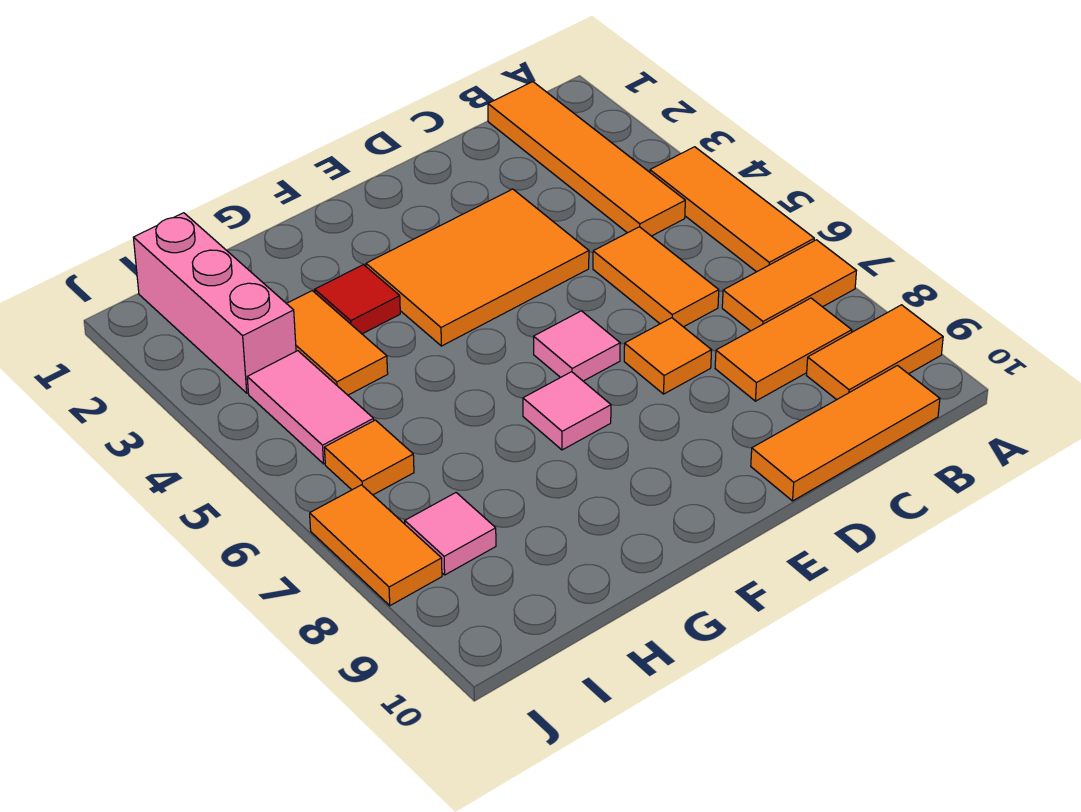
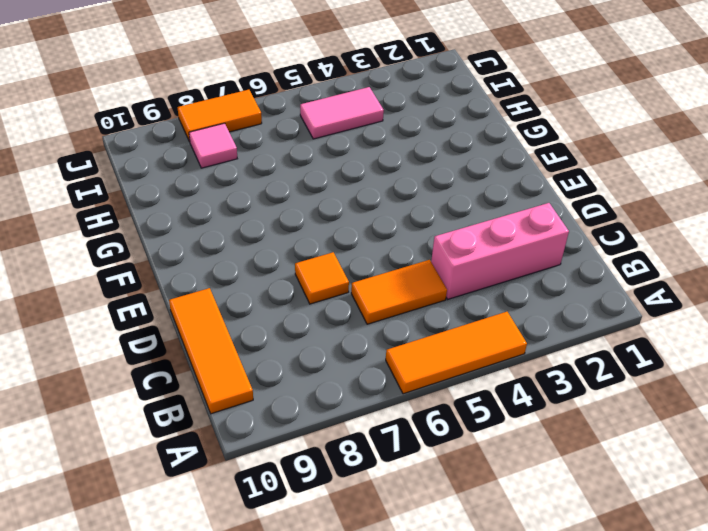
pink brick C2:C4 level 1 -> pink brick I1:I3 level 1
none -> orange tile A7:B7 level 1
none -> orange tile A9:B9 level 1
none -> orange tile B1:B4 level 1

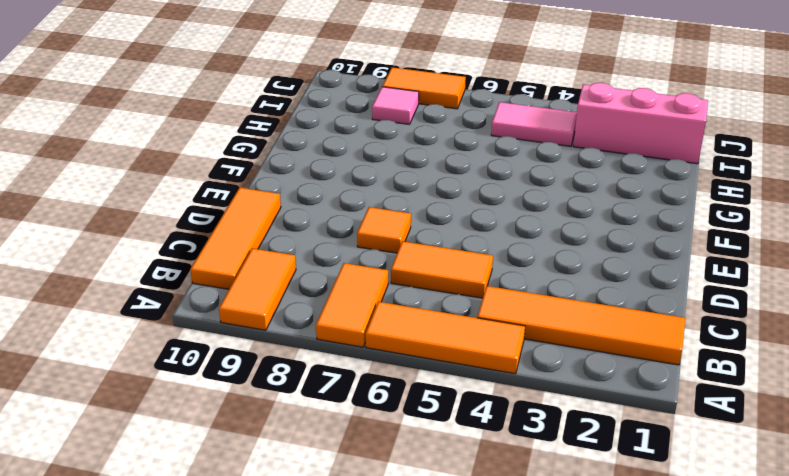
none -> orange tile B8:C8 level 1
none -> orange tile D3:F4 level 1
none -> pink tile E6 level 1

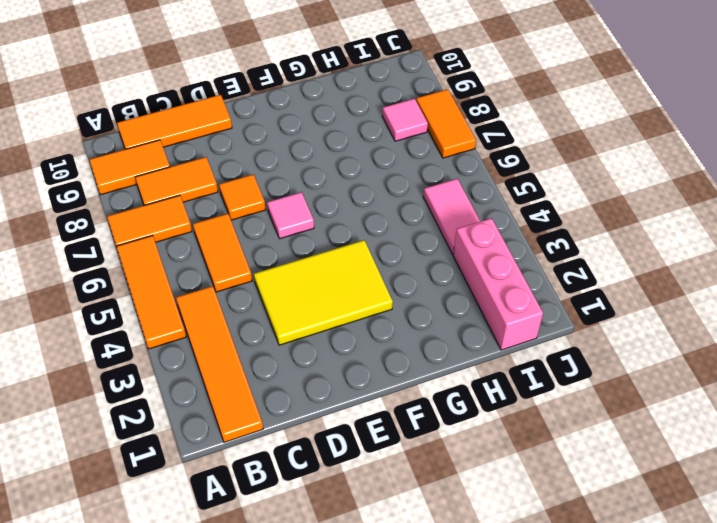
yellow tile D3:F4 level 1 -> orange tile D3:F4 level 1
none -> pink tile F7 level 1
none -> red tile G3 level 1
none -> orange tile H3:H4 level 1

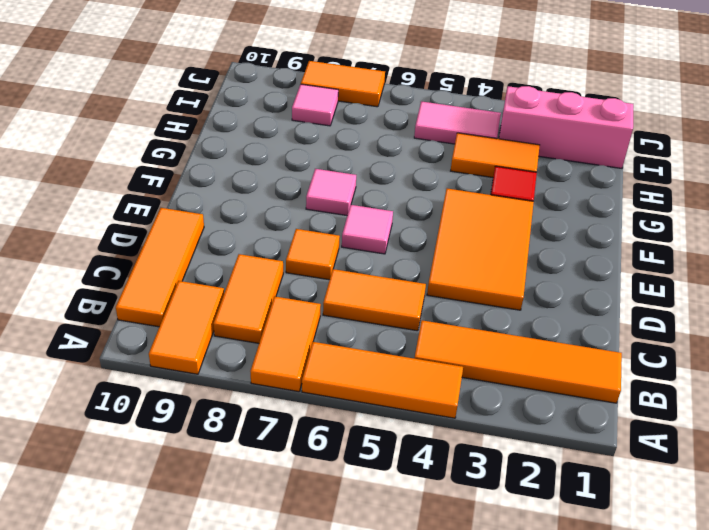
none -> orange tile I6 level 1

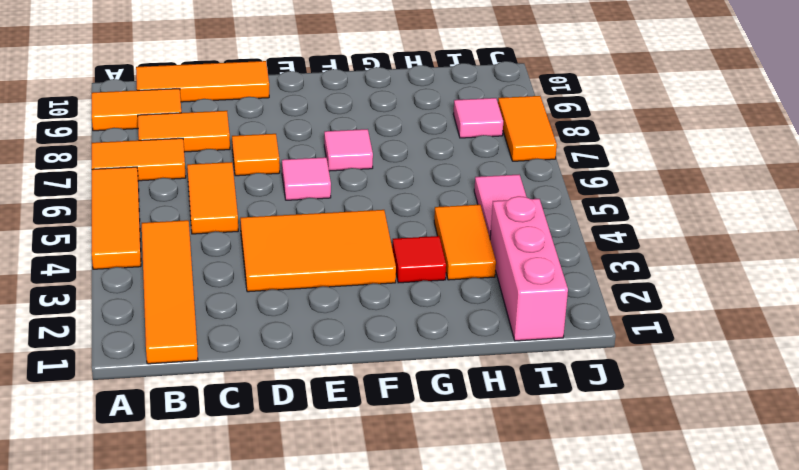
none -> orange tile I6 level 1

